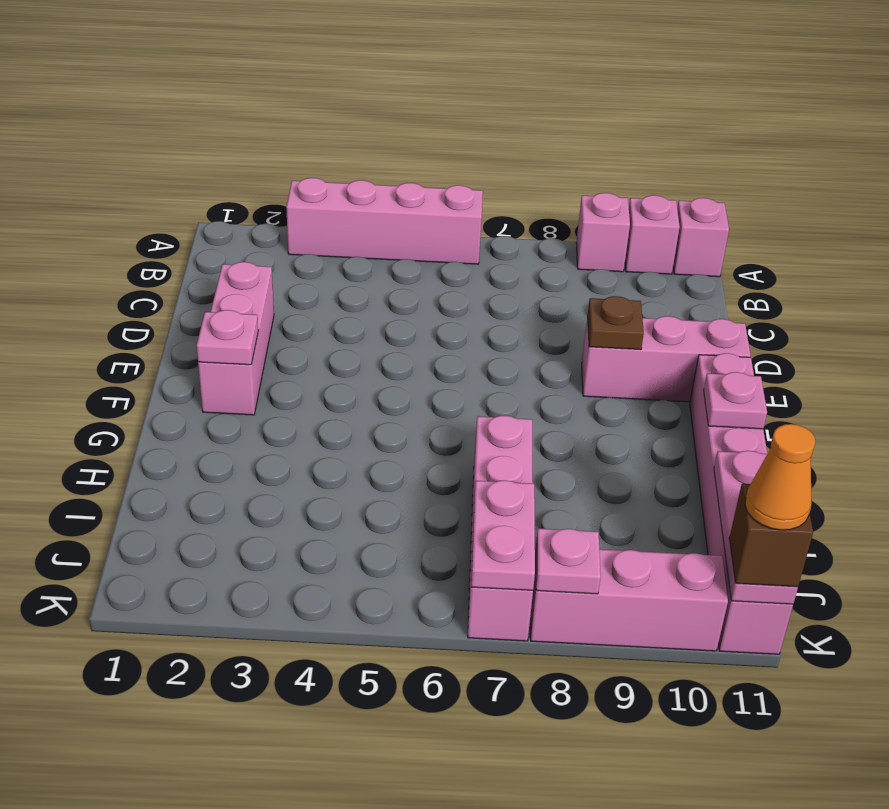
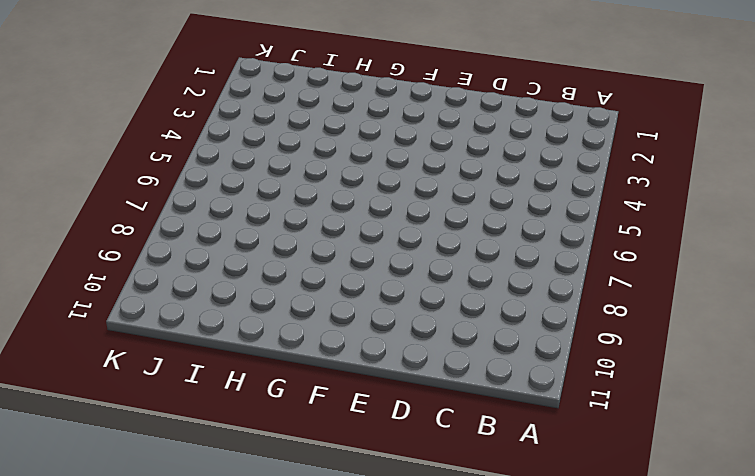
none -> pink brick A3:A6 level 1
none -> pink brick A9 level 1
none -> pink brick A10 level 1

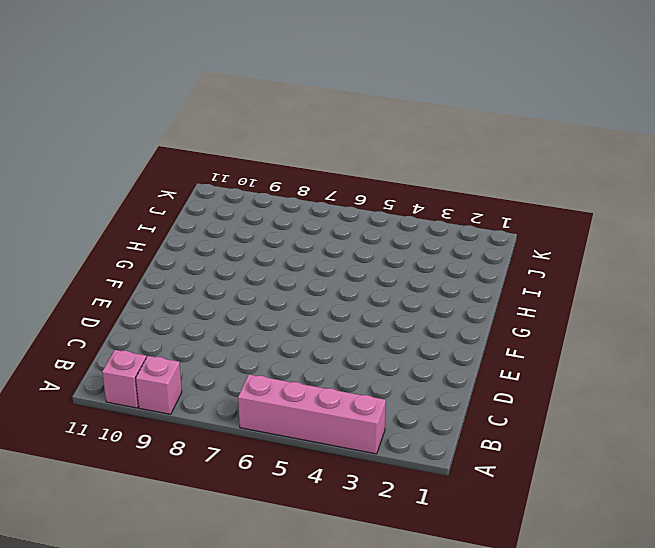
none -> pink brick A11 level 1
none -> pink brick D2:F2 level 1
none -> pink brick E9:E11 level 1

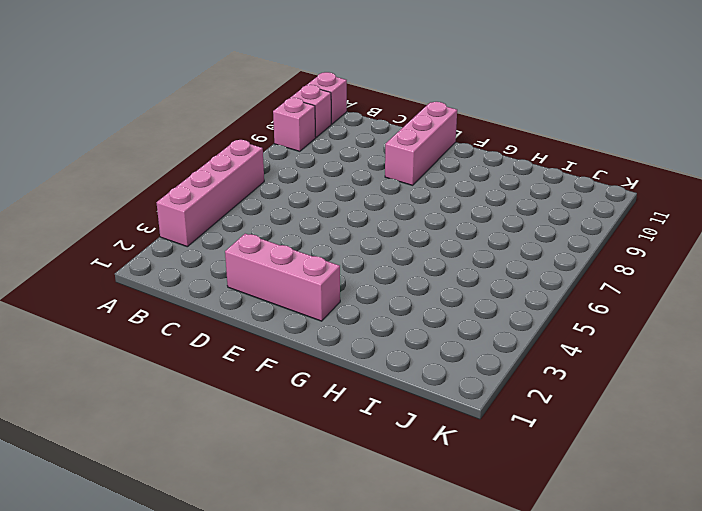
none -> pink brick F11:K11 level 1
none -> pink brick H7:K7 level 1
none -> pink brick K8:K10 level 1

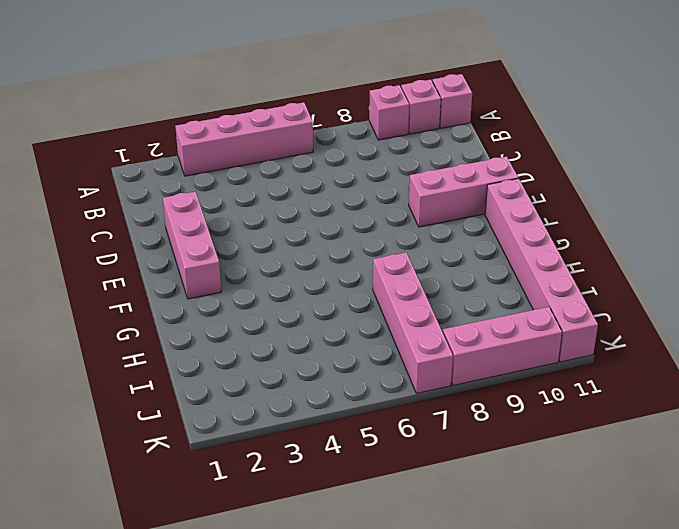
none -> brown plate E9 level 2
none -> pink plate F2 level 2
none -> pink plate G11 level 2

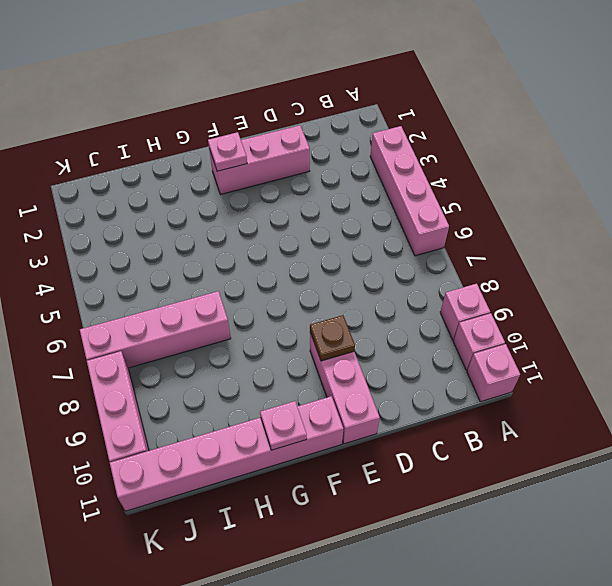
none -> pink plate I11:K11 level 2
none -> pink plate J7:K7 level 2
none -> pink plate K8 level 2

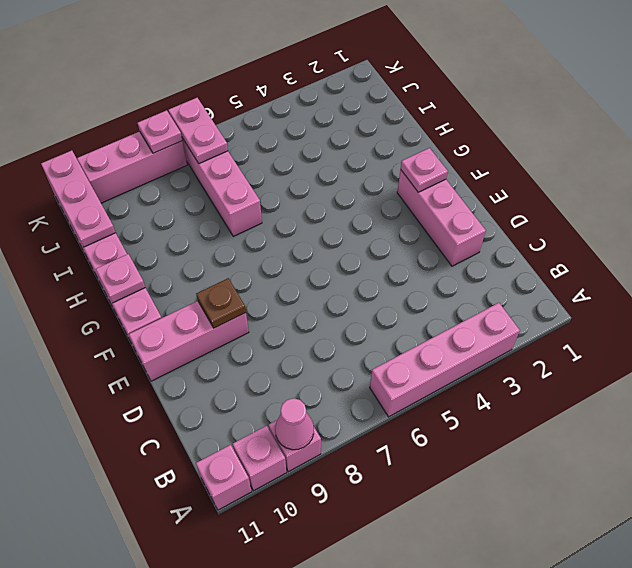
pink cone A9 level 2 -> none
none -> brown brick K11 level 3
none -> orange cone K11 level 4

